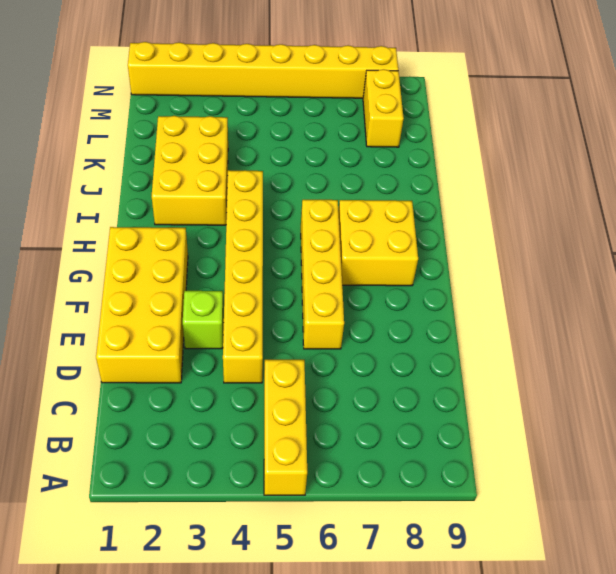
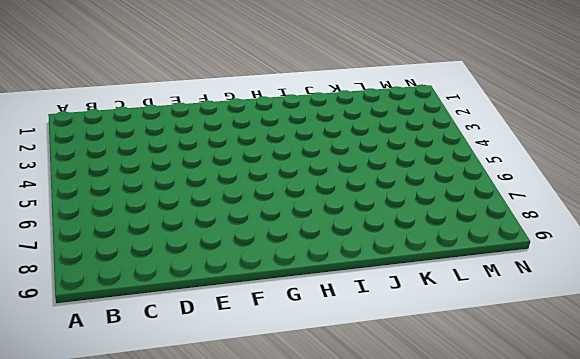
none -> yellow brick A5:C5 level 1
none -> yellow brick D1:G2 level 1

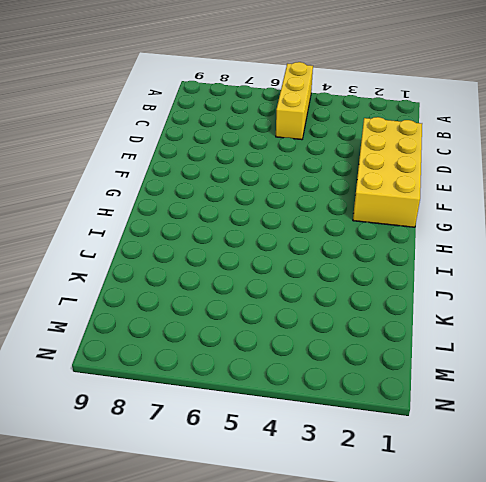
none -> yellow brick D4:I4 level 1
none -> lime brick E3 level 1

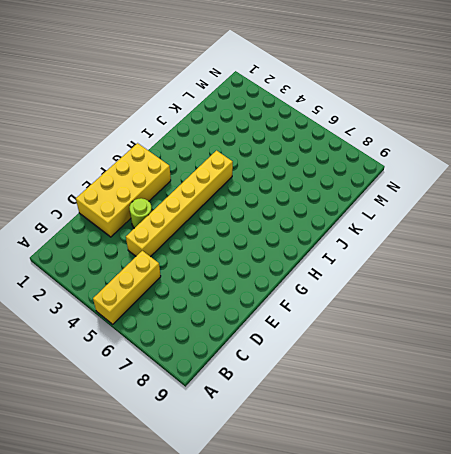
lime round brick E3 level 1 -> lime brick E3 level 1
none -> yellow brick E6:H6 level 1
none -> yellow brick G7:H8 level 1

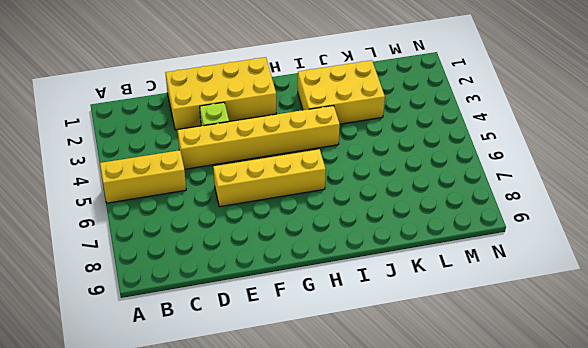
none -> yellow brick G7:H8 level 1
none -> yellow brick L8:M8 level 1

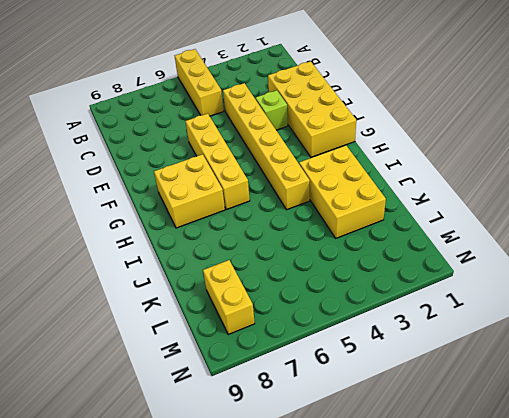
none -> yellow brick N1:N8 level 1

